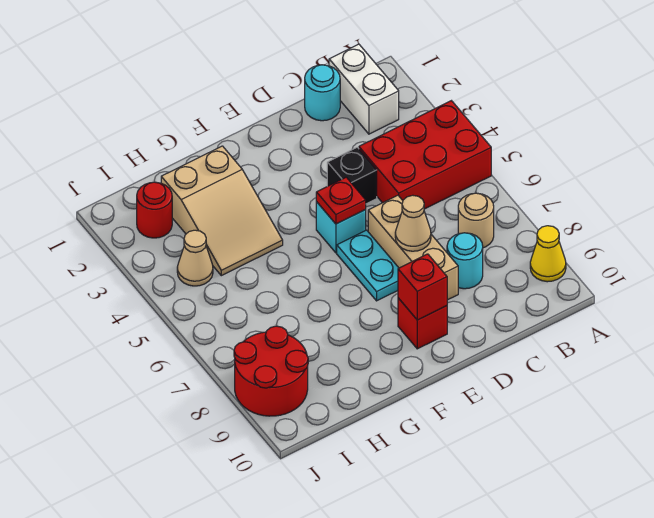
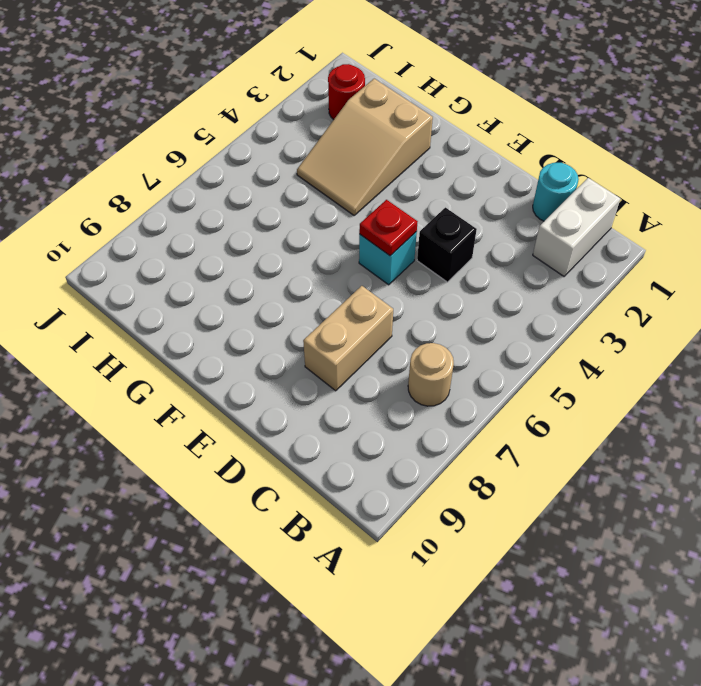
tan brick D7:D8 level 1 -> tan brick D6:D8 level 1
none -> red brick A4:C5 level 1
none -> yellow cone A9 level 1
none -> cyan round brick C8 level 1

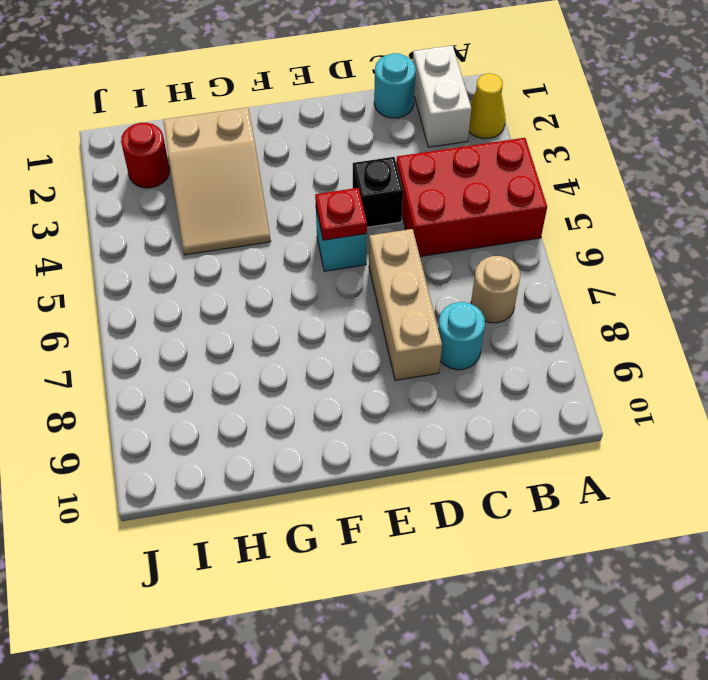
yellow cone A2 level 1 -> yellow cone A9 level 1
none -> cyan plate E6:E7 level 1
none -> red brick E9 level 1
none -> tan cone I4 level 1

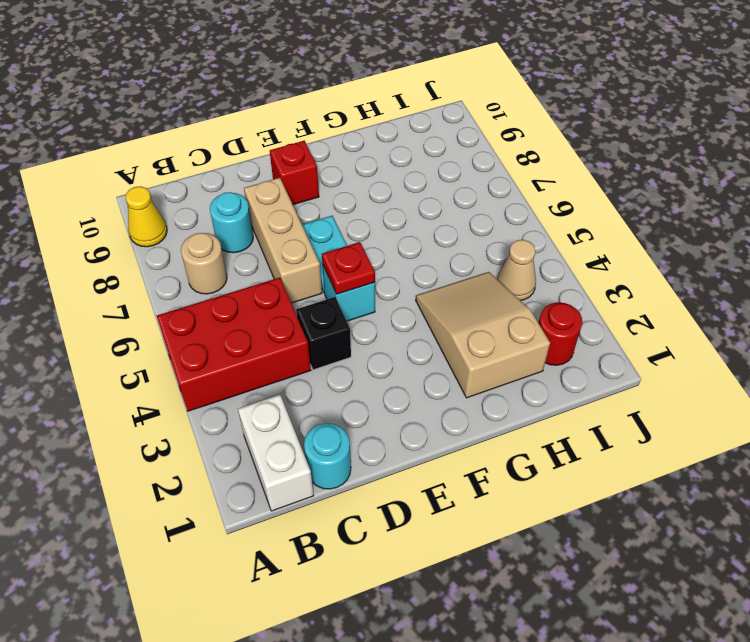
none -> red round brick I8:J9 level 1
none -> tan cone D7 level 2
none -> red brick E9 level 2

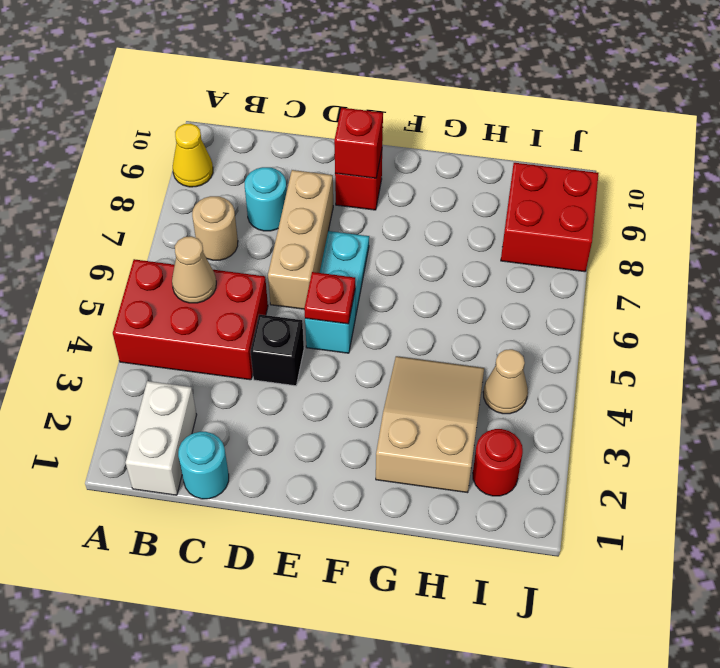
tan cone B5 level 2 -> tan cone D7 level 2
red brick I8:J9 level 1 -> red round brick I8:J9 level 1

